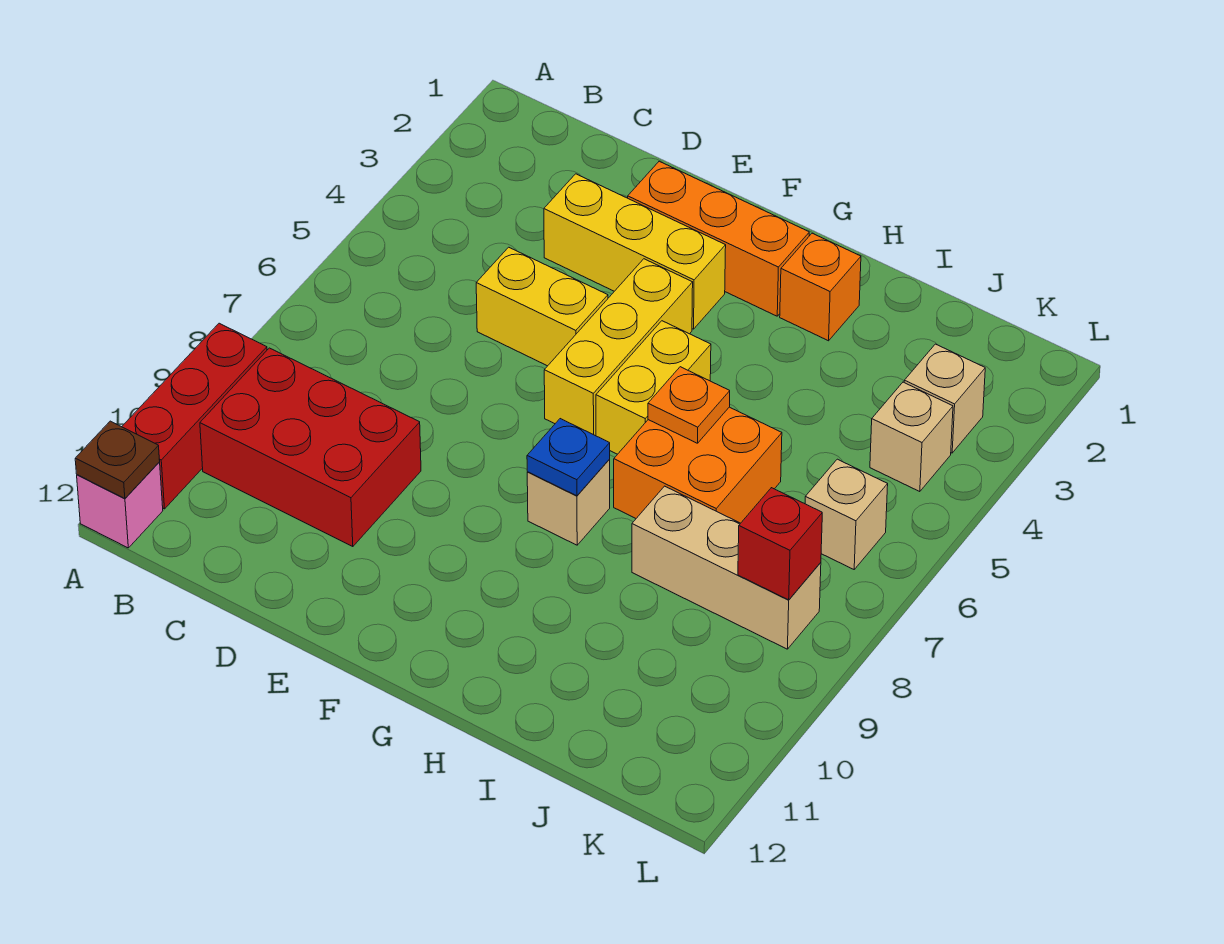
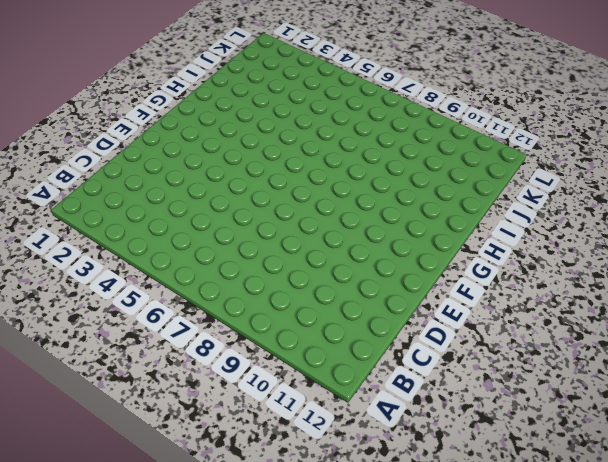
none -> red brick A9:A11 level 1
none -> pink brick A12 level 1
none -> red brick B9:D10 level 1

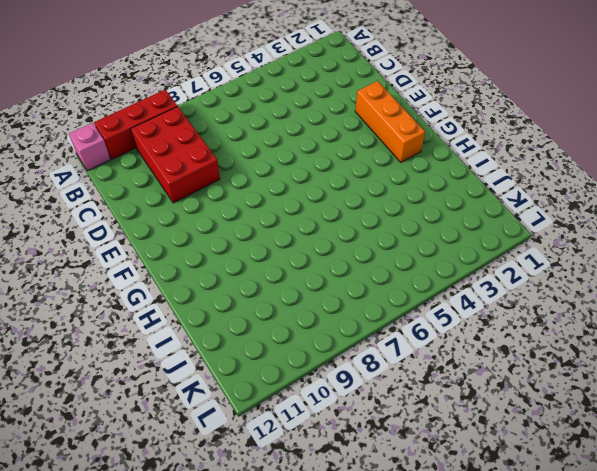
none -> yellow brick D3:F3 level 1
none -> yellow brick D5:E5 level 1
none -> yellow brick F4:F6 level 1

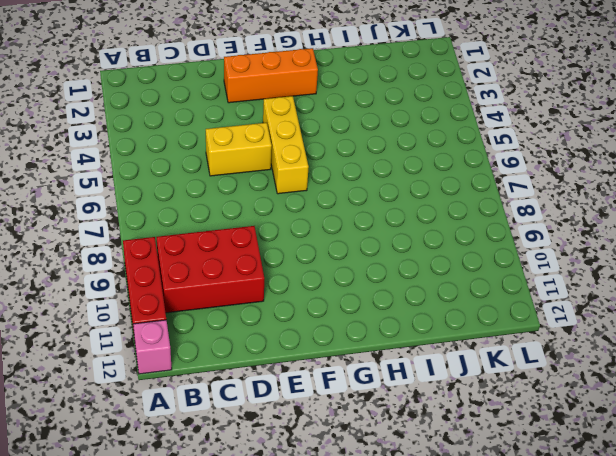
none -> yellow brick D3:F3 level 1
none -> yellow brick G5:G6 level 1
none -> tan brick G8 level 1

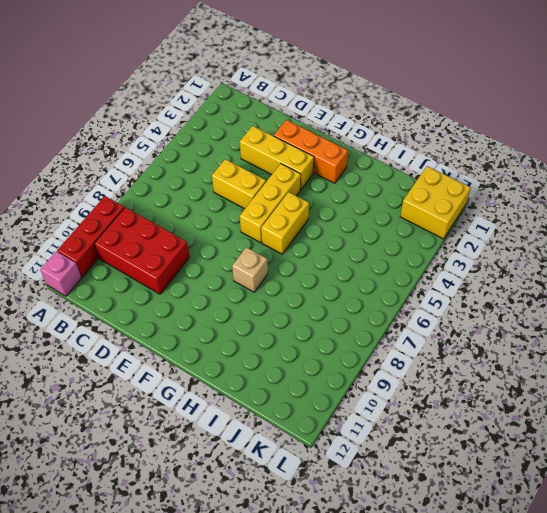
yellow brick K1:L2 level 1 -> none
none -> orange brick H2 level 1
none -> orange brick H6:I7 level 1
none -> tan brick I8:K8 level 1

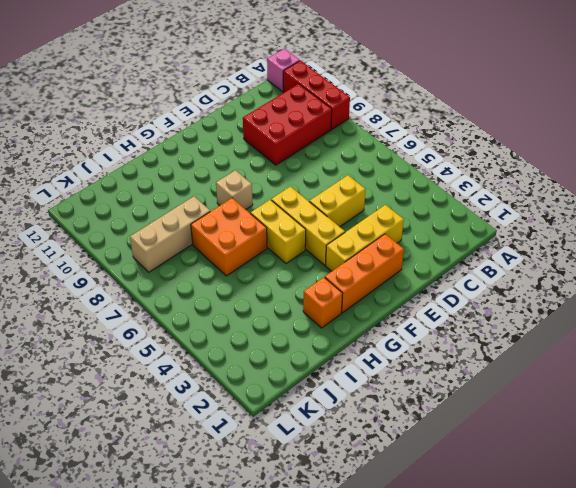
none -> tan brick K3 level 1
none -> tan brick K4 level 1
none -> tan brick K6 level 1

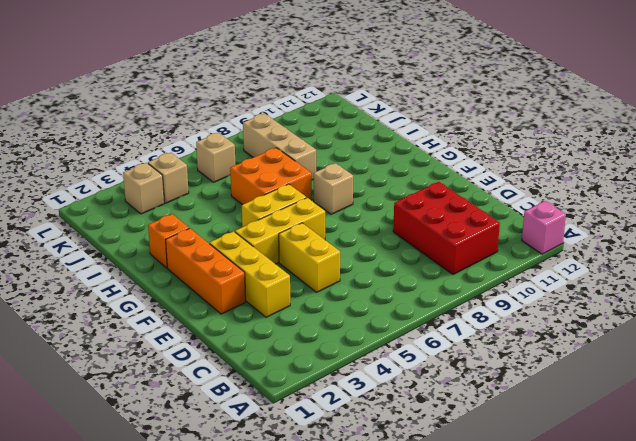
none -> red brick A9:A11 level 1
none -> brown plate A12 level 2
none -> blue plate G8 level 2

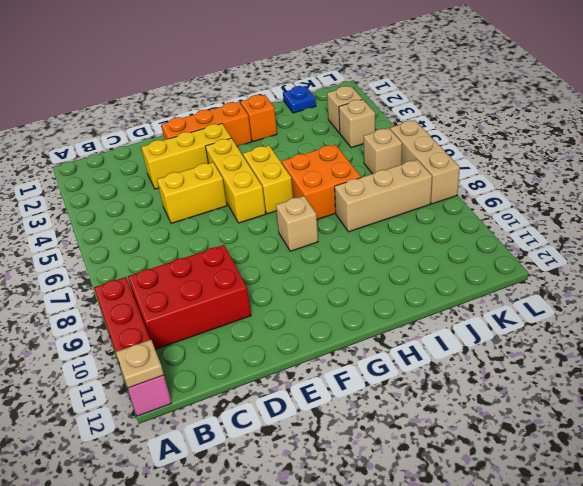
tan plate A12 level 2 -> brown plate A12 level 2
blue plate J1 level 1 -> blue plate G8 level 2
tan brick L6:L8 level 1 -> none
none -> orange plate H6 level 2
none -> red brick K8 level 2

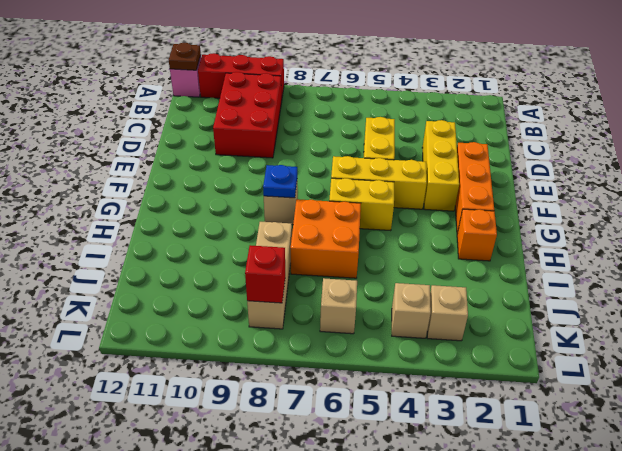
none -> orange plate H6 level 2

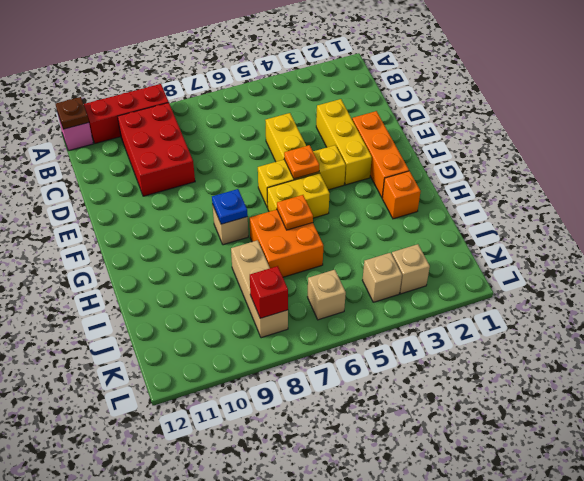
orange plate F5 level 2 -> none

